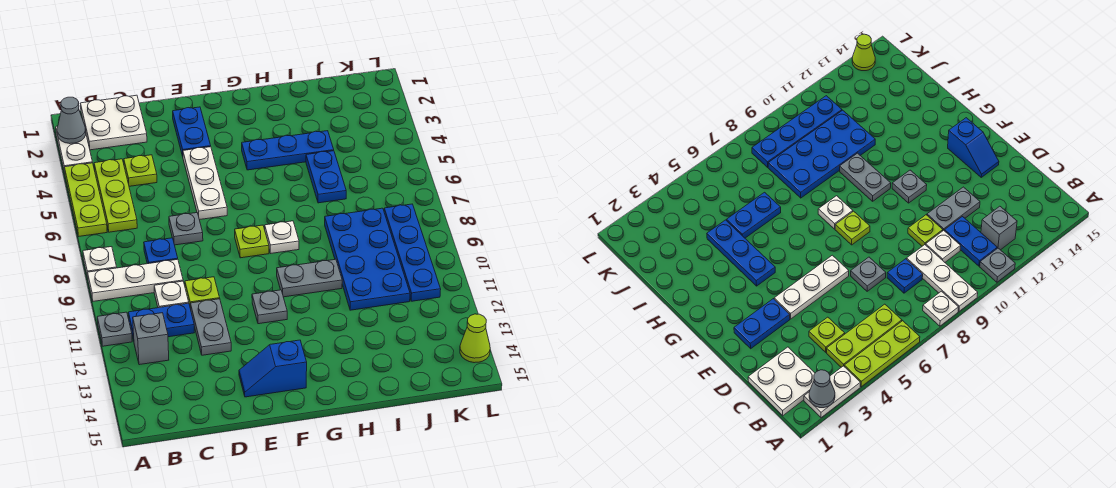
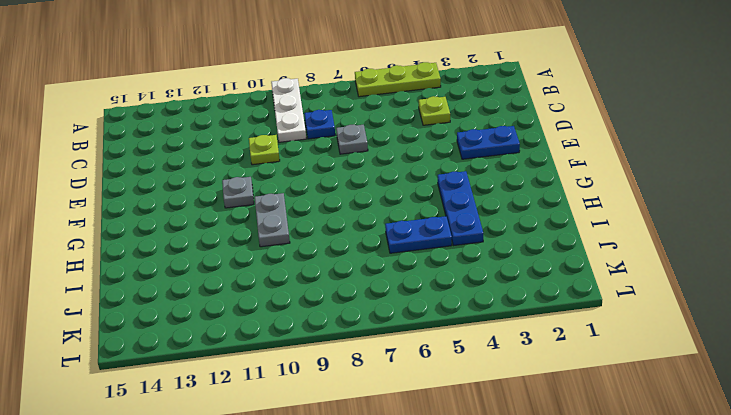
none -> white plate A2:A3 level 1
none -> white plate A8 level 1
none -> grey plate A11 level 1

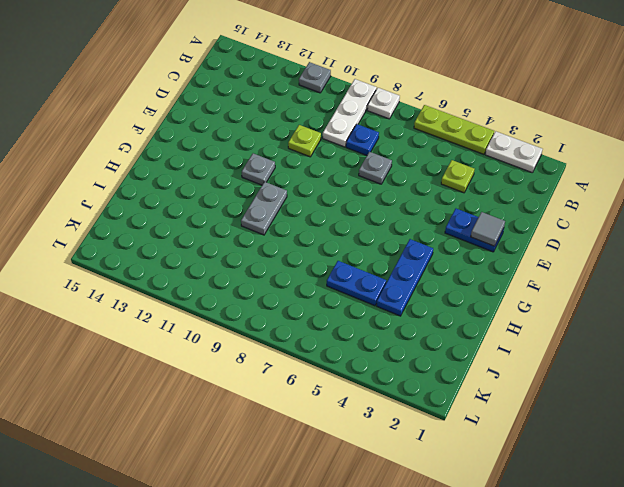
grey tile E2 level 2 -> none
none -> white plate B1:C2 level 1
none -> lime plate B4:B6 level 1
none -> blue plate B11:C11 level 1

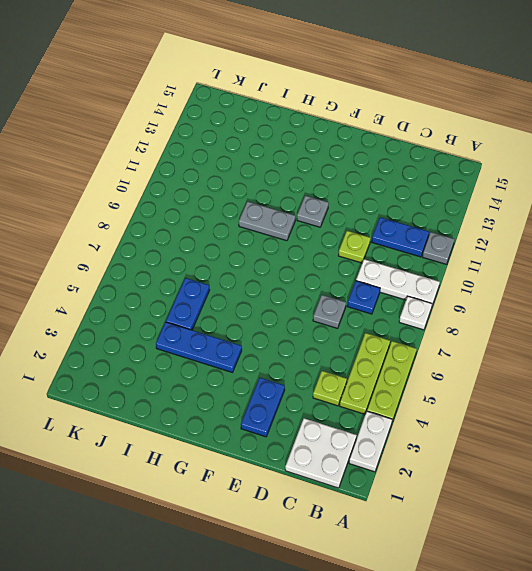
none -> grey brick B12 level 1
none -> white plate C10 level 1
none -> grey plate D11:D12 level 1

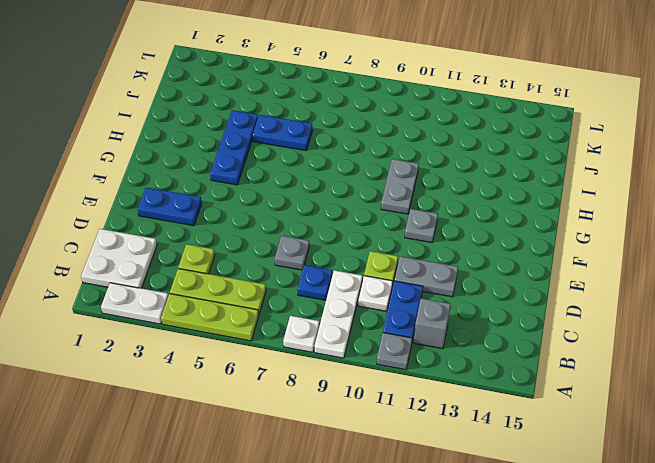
none -> white plate E4:E6 level 1
none -> blue slope E14:F14 level 1 top F
none -> lime plate F8 level 1

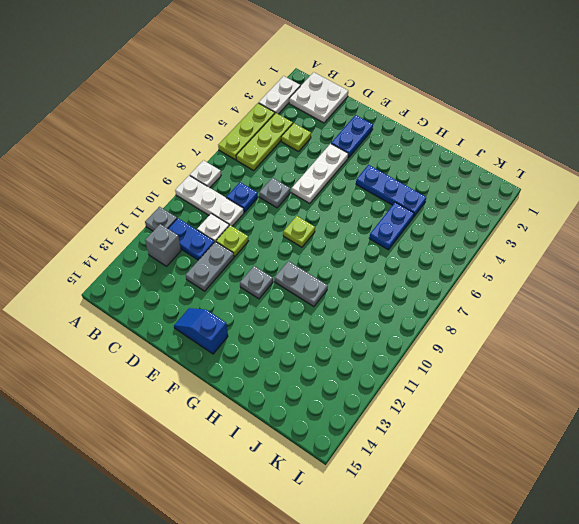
none -> white plate G8 level 1
none -> blue plate I8:J11 level 1
none -> blue plate K8:K11 level 1

